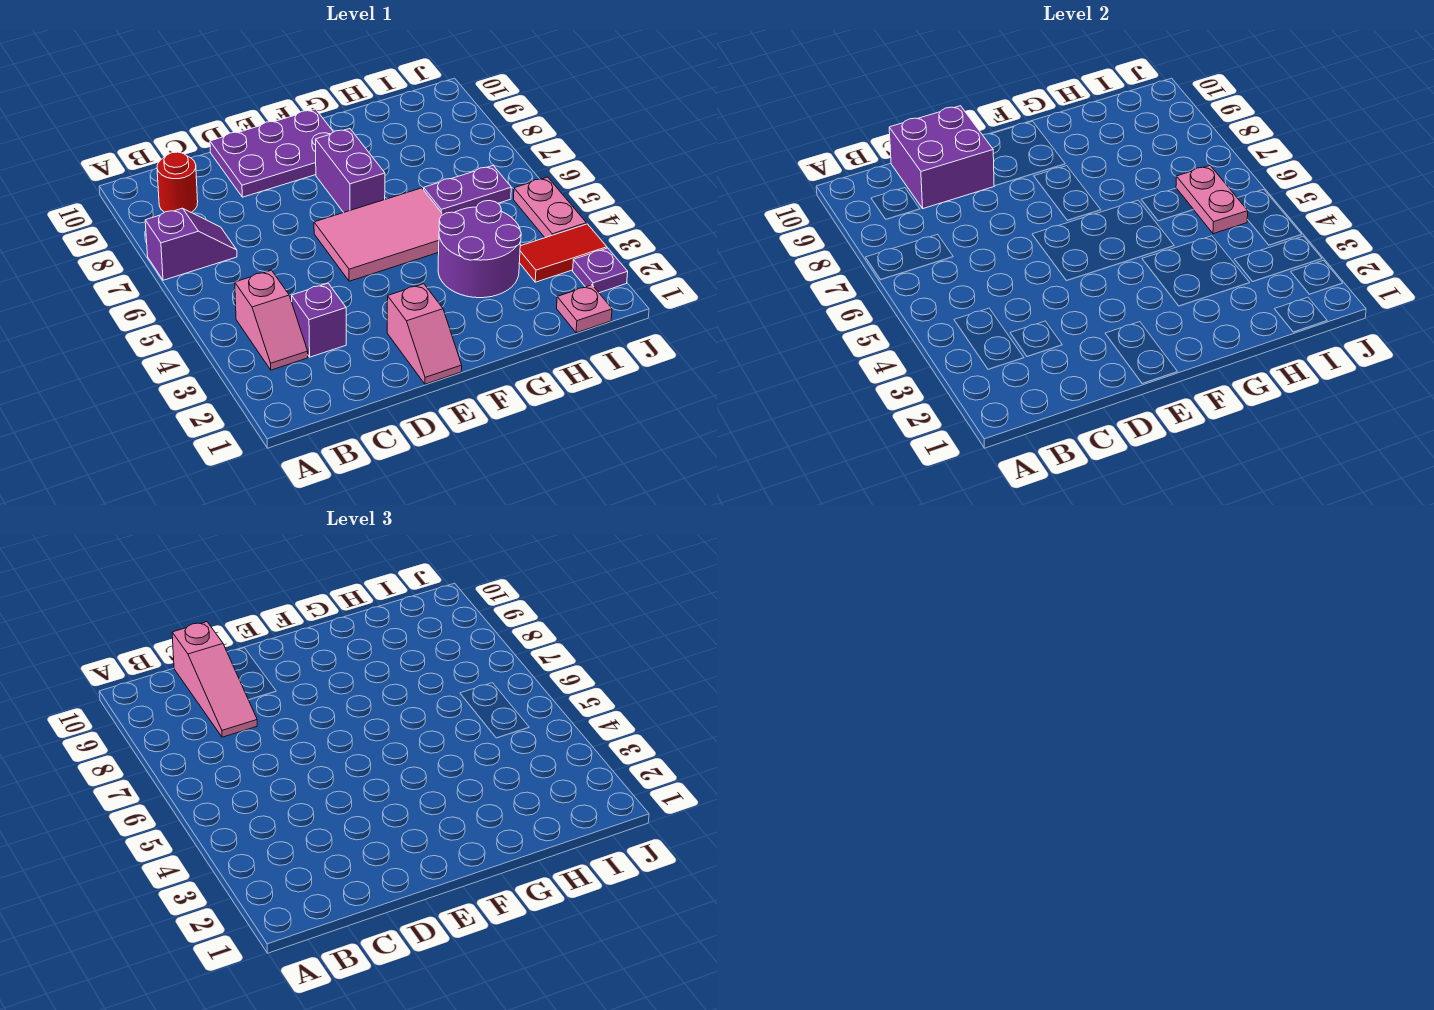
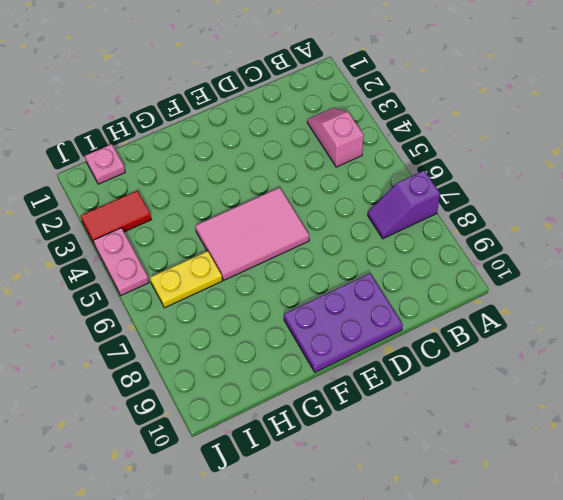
yellow plate H6:I6 level 1 -> purple plate H6:I6 level 1
none -> red round brick B9 level 1
none -> purple brick C3 level 1
none -> pink slope E1:E2 level 1 top 2

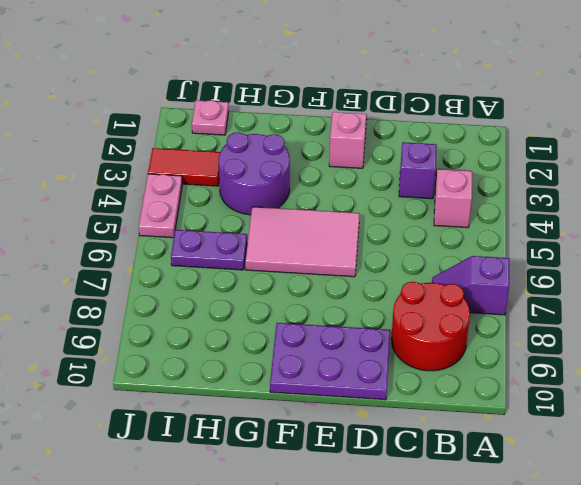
red round brick B8:C9 level 1 -> red round brick B9 level 1
none -> purple brick F7:F8 level 1
none -> purple plate J2 level 1
none -> purple brick C9:D10 level 2

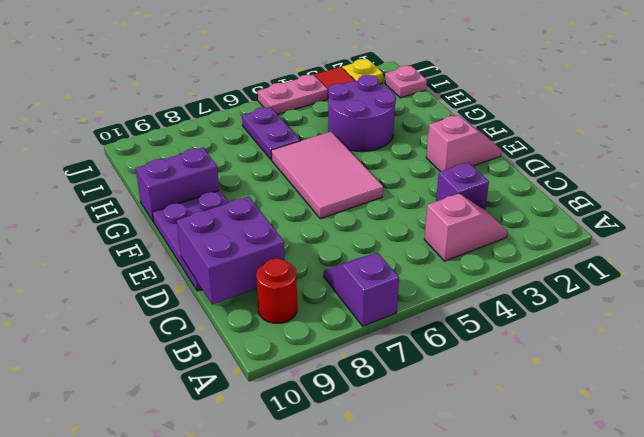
purple brick G9:G10 level 1 -> purple brick F7:F8 level 1
yellow plate J2 level 1 -> purple plate J2 level 1
none -> pink plate I5:I6 level 2
none -> pink slope C8:C10 level 3 top 10

